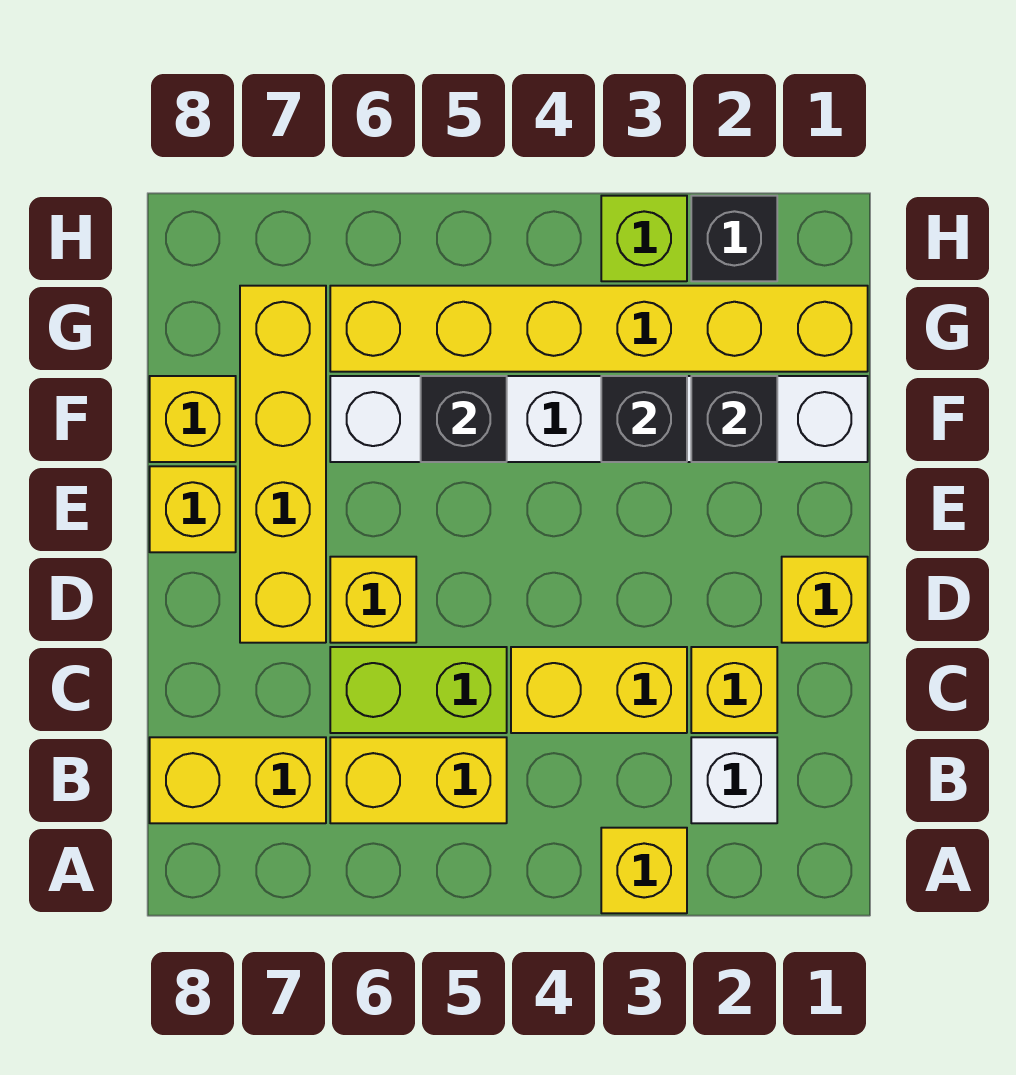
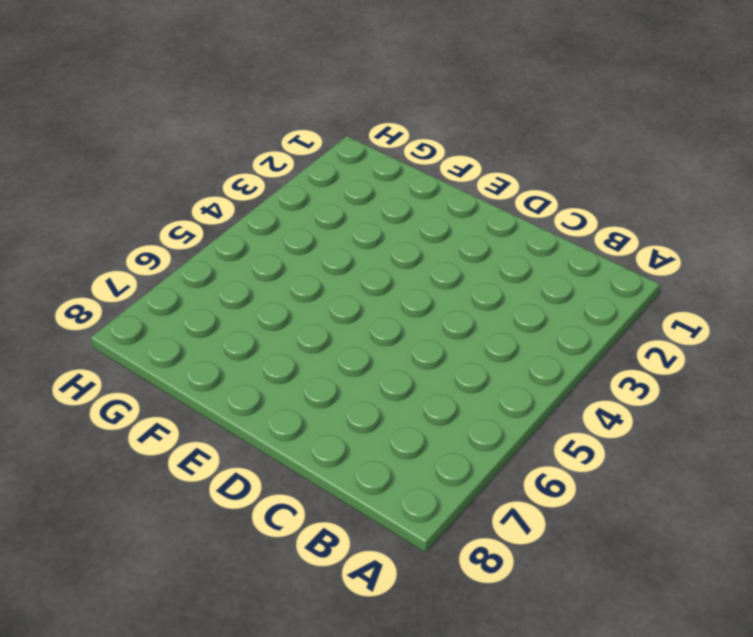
none -> yellow brick A3 level 1
none -> white brick B2 level 1
none -> yellow brick B5:B6 level 1

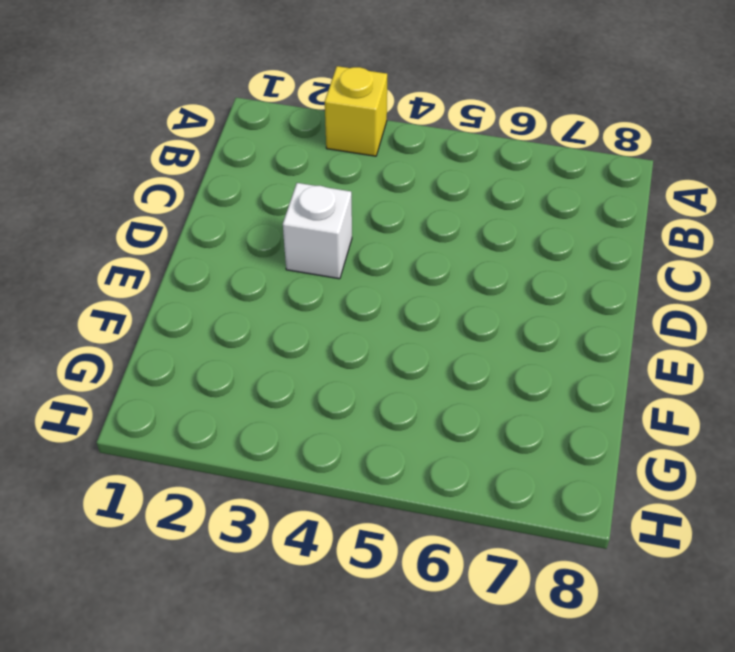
white brick D3 level 1 -> white brick B2 level 1
none -> yellow brick B5:B6 level 1
none -> yellow brick B7:B8 level 1
none -> yellow brick C2 level 1

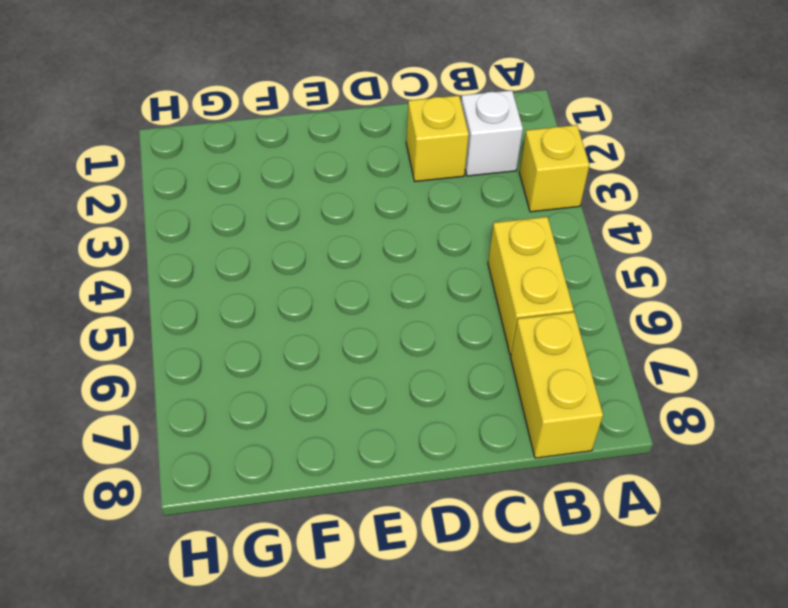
none -> yellow brick C3:C4 level 1
none -> lime brick C5:C6 level 1
none -> yellow brick D1 level 1

